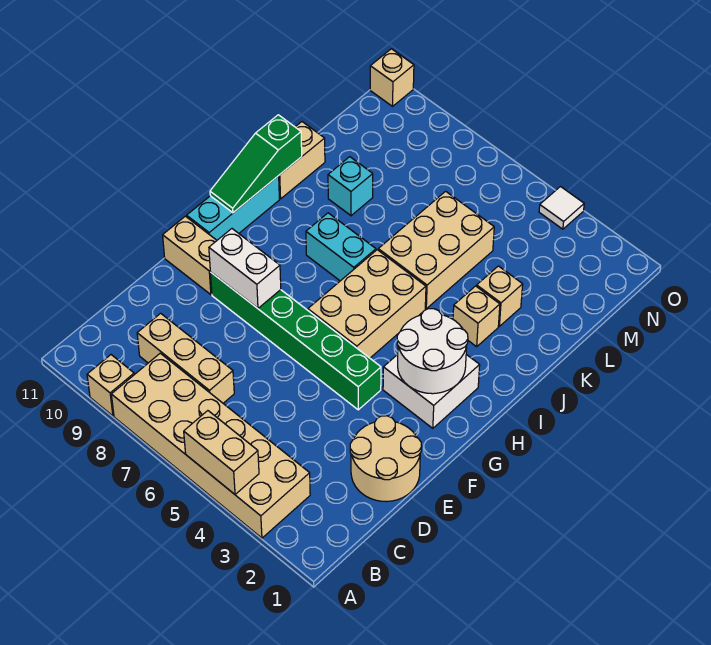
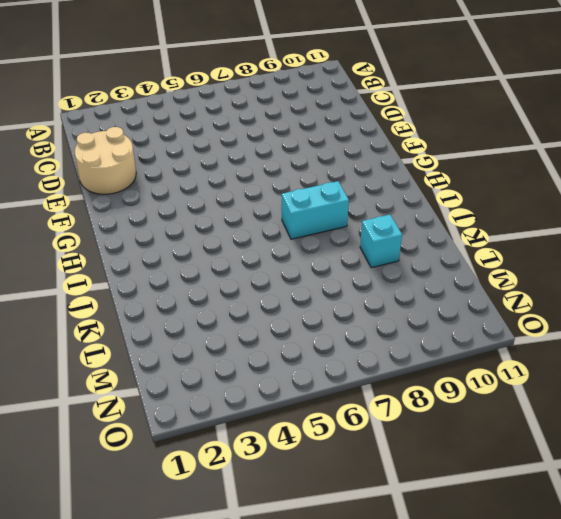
none -> tan brick A3:B8 level 1
none -> tan brick A9 level 1
none -> tan brick C7:C9 level 1

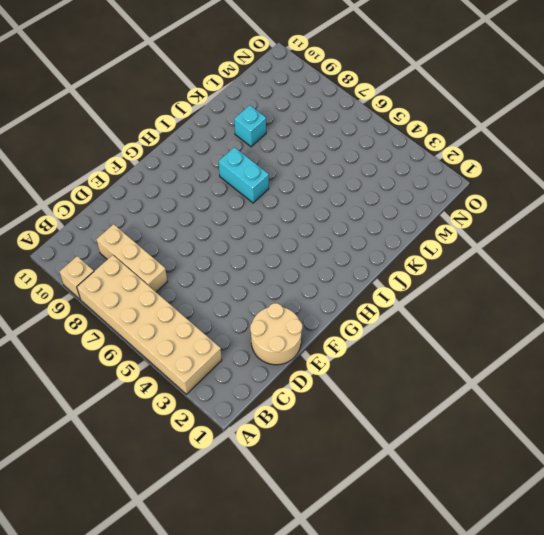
none -> green brick F4:F9 level 1
none -> tan brick F10:F11 level 1
none -> white brick G2:H3 level 1

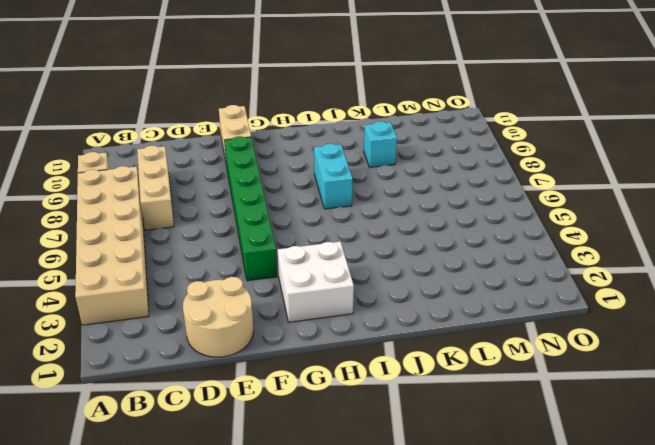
none -> tan brick G5:I6 level 1
none -> cyan brick G11:I11 level 1
none -> tan brick J3 level 1

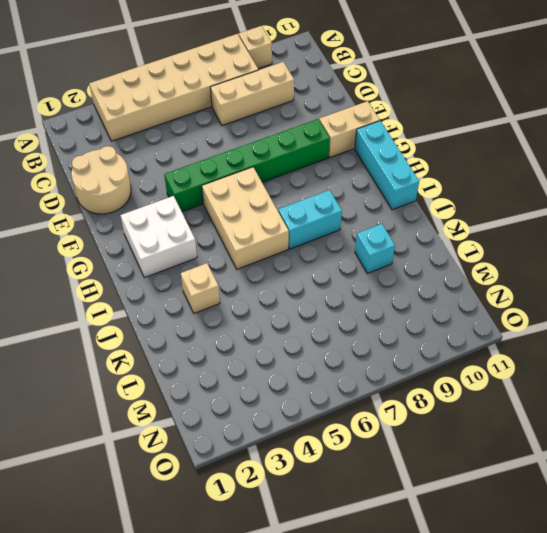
none -> tan brick J5:L6 level 1
none -> tan brick J11:K11 level 1
none -> tan brick K3 level 1

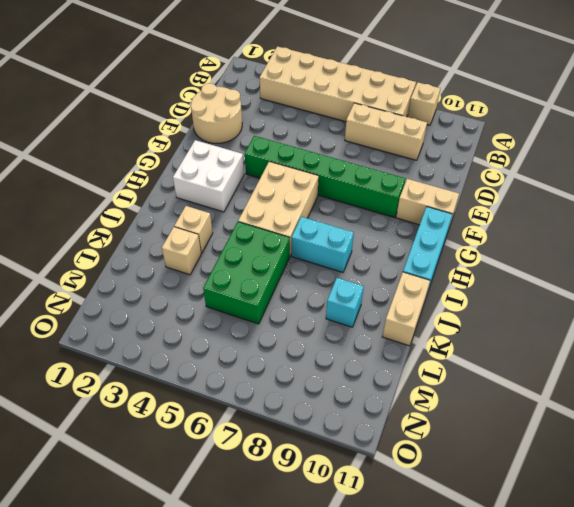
green brick J5:L6 level 1 -> tan brick J5:L6 level 1
none -> white tile O4 level 1
none -> tan brick O11 level 1
none -> tan brick A4:A5 level 2

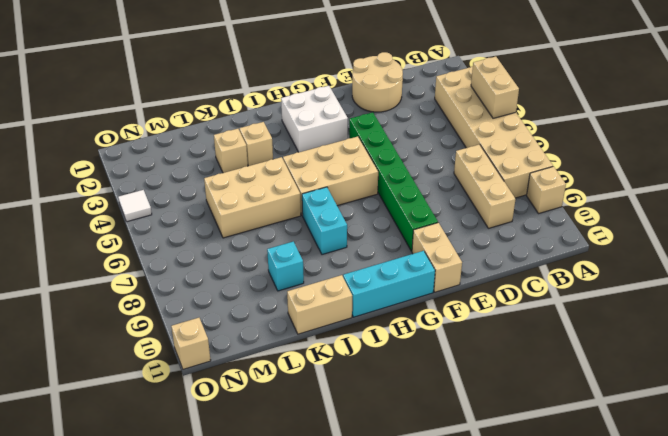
none -> white brick F8:F9 level 2
none -> white round brick G2:H3 level 2
none -> green slope H11:J11 level 2 top J

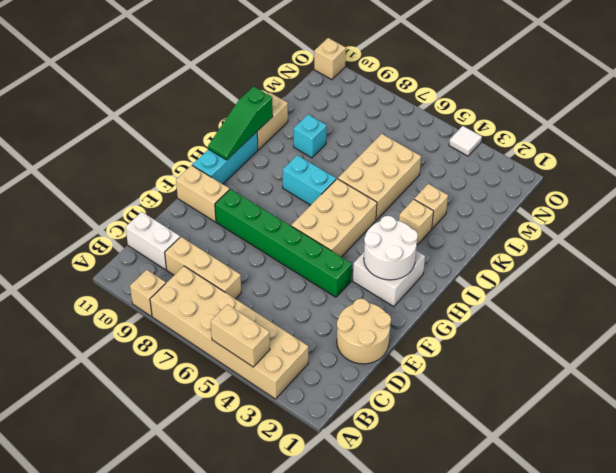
white brick C10:C11 level 1 -> white brick F8:F9 level 2

